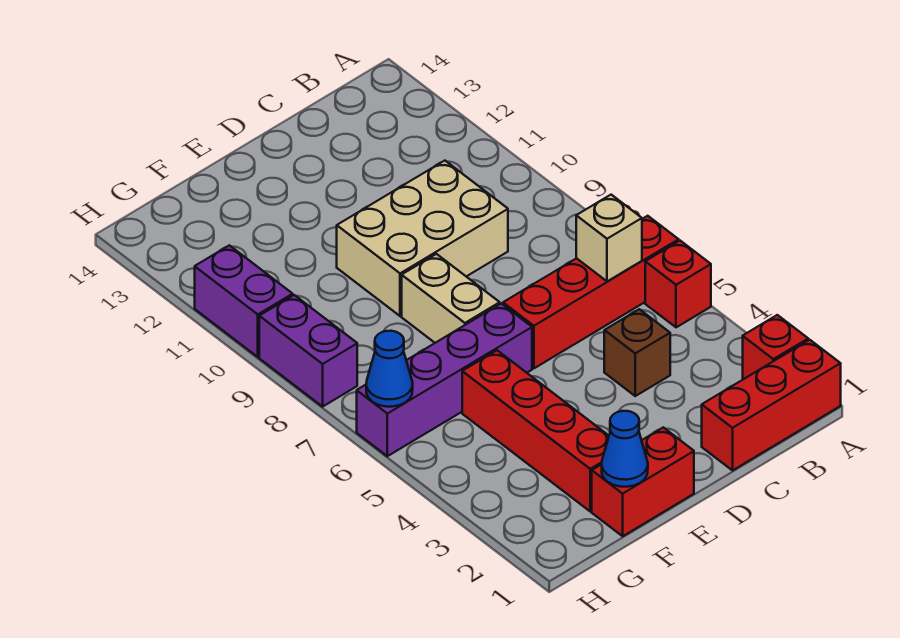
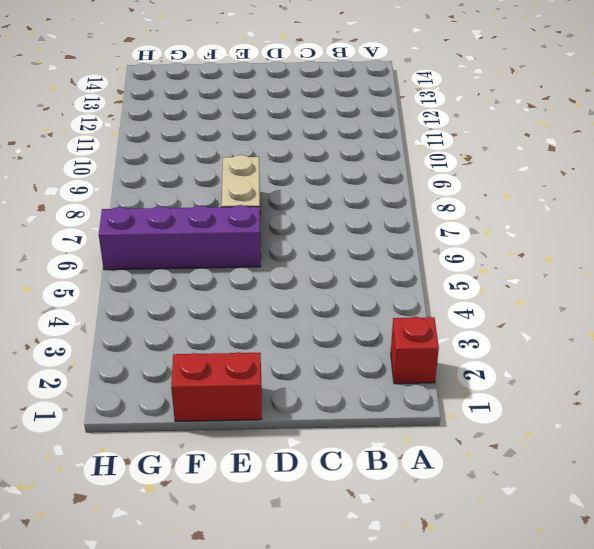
none -> red brick A1:C1 level 1
none -> red brick A5 level 1
none -> red brick A6:D6 level 1

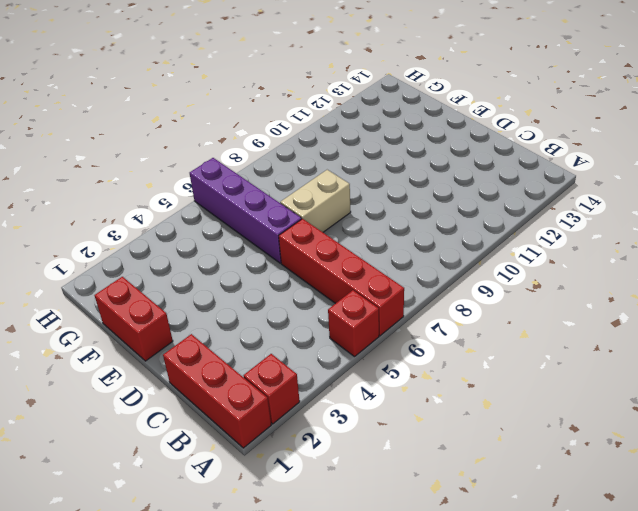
none -> brown brick C4 level 1
none -> tan brick C9:E10 level 1
none -> red brick F2:F5 level 1

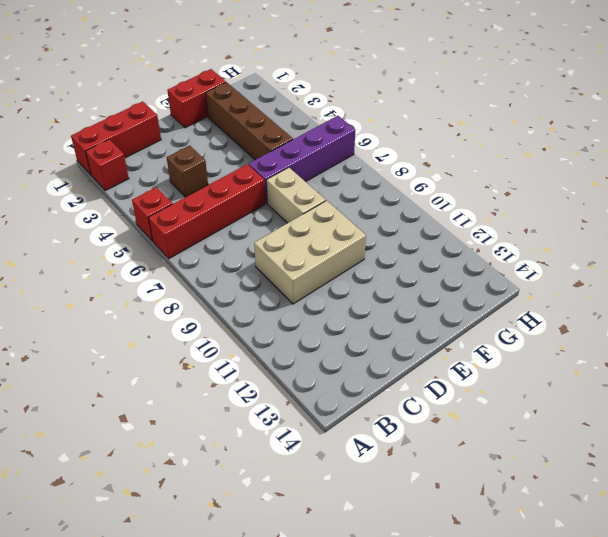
brown brick F2:F5 level 1 -> red brick F2:F5 level 1
none -> purple brick H8:H9 level 1
none -> purple brick H10:H11 level 1
none -> tan brick B6 level 2

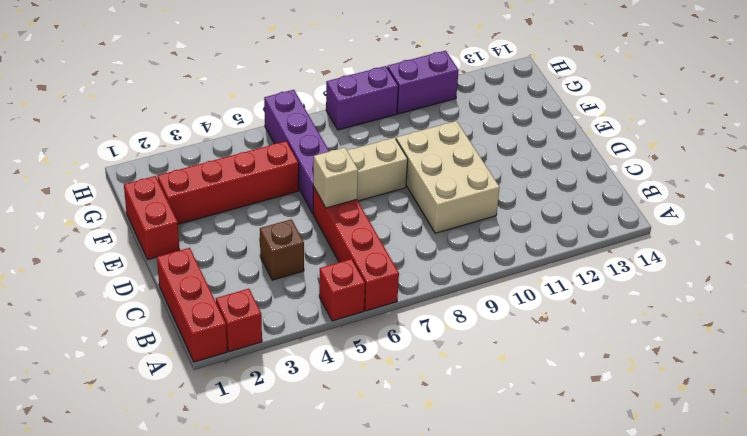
tan brick D6 level 2 -> tan brick B6 level 2
none -> blue cone F1 level 2
none -> blue cone H6 level 2

